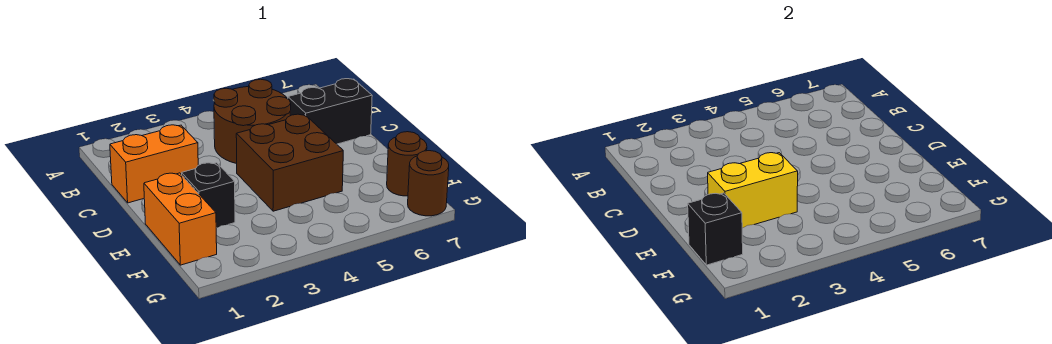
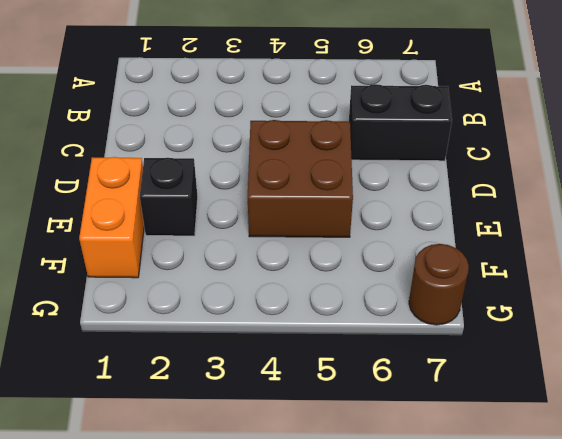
none -> brown round brick B4:C5 level 1
none -> orange brick C1:C2 level 1

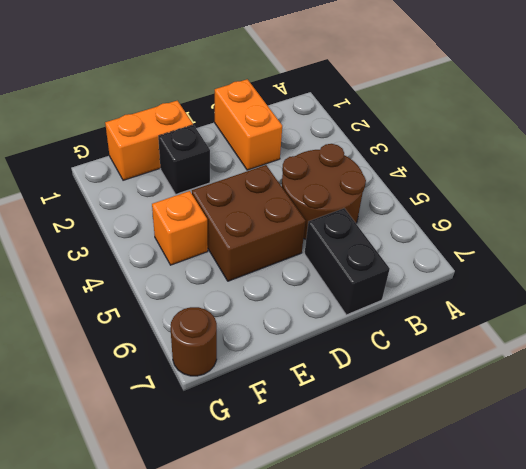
orange brick F4 level 1 -> none
none -> brown round brick F7 level 1
none -> yellow brick E2:E3 level 2

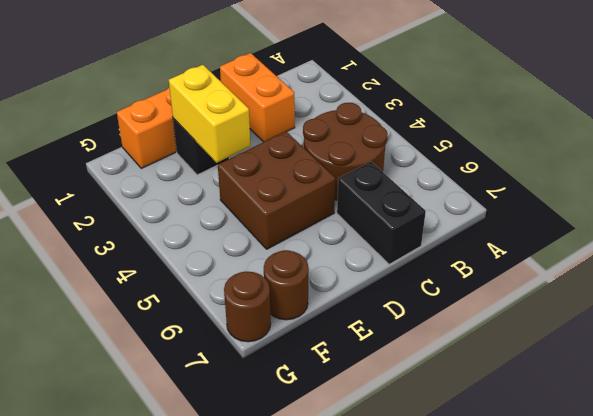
none -> black brick F1 level 2

